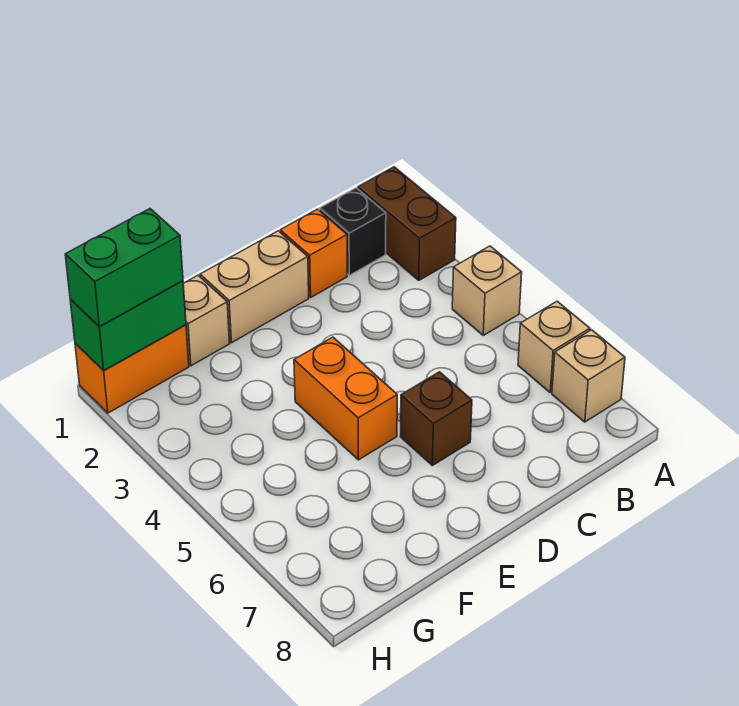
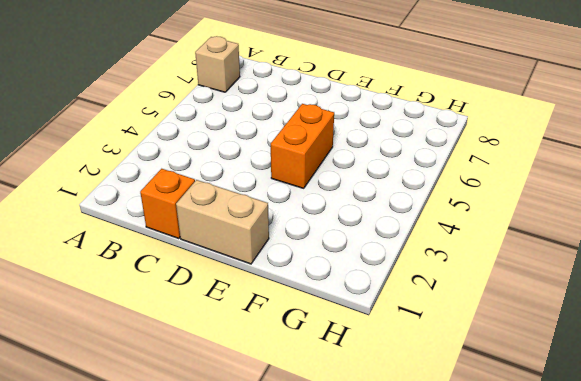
none -> brown brick A1:A2 level 1
none -> tan brick A4 level 1
none -> tan brick A6 level 1

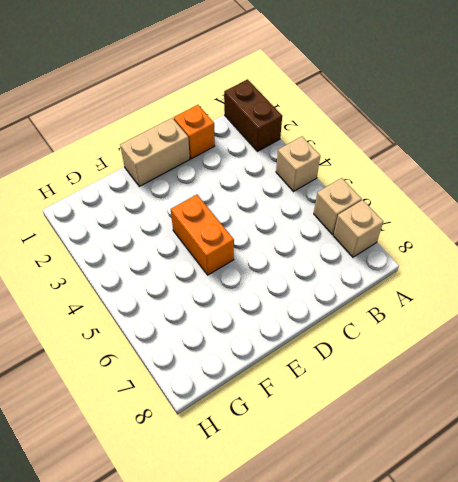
none -> black brick B1 level 1
none -> brown brick D6 level 1
none -> tan brick F1 level 1

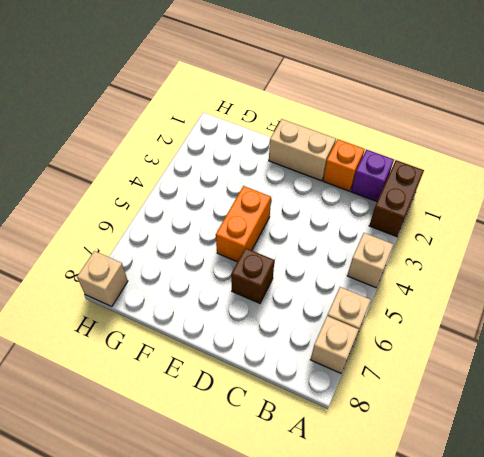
purple brick B1 level 1 -> black brick B1 level 1
tan brick H8 level 1 -> tan brick F1 level 1
none -> orange brick G1:H1 level 1
none -> green brick G1:H1 level 2
none -> green brick G1:H1 level 3

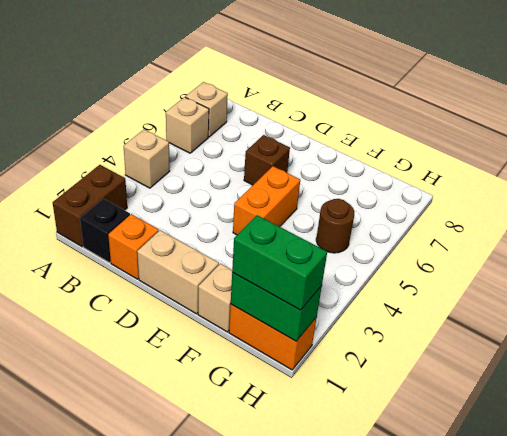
brown round brick G5 level 1 -> none

